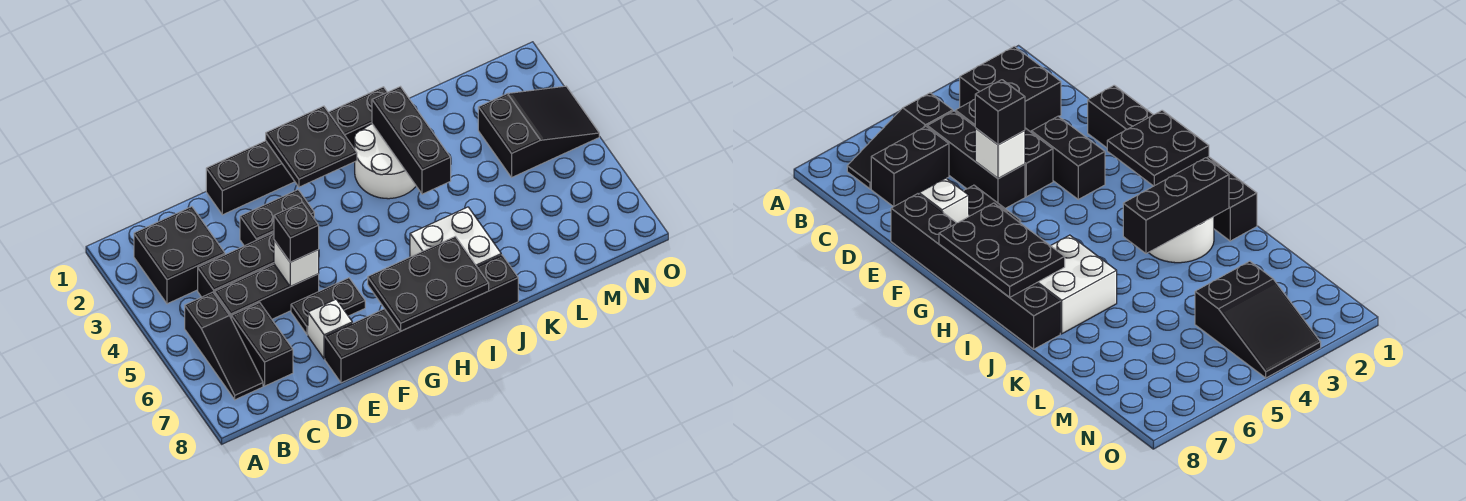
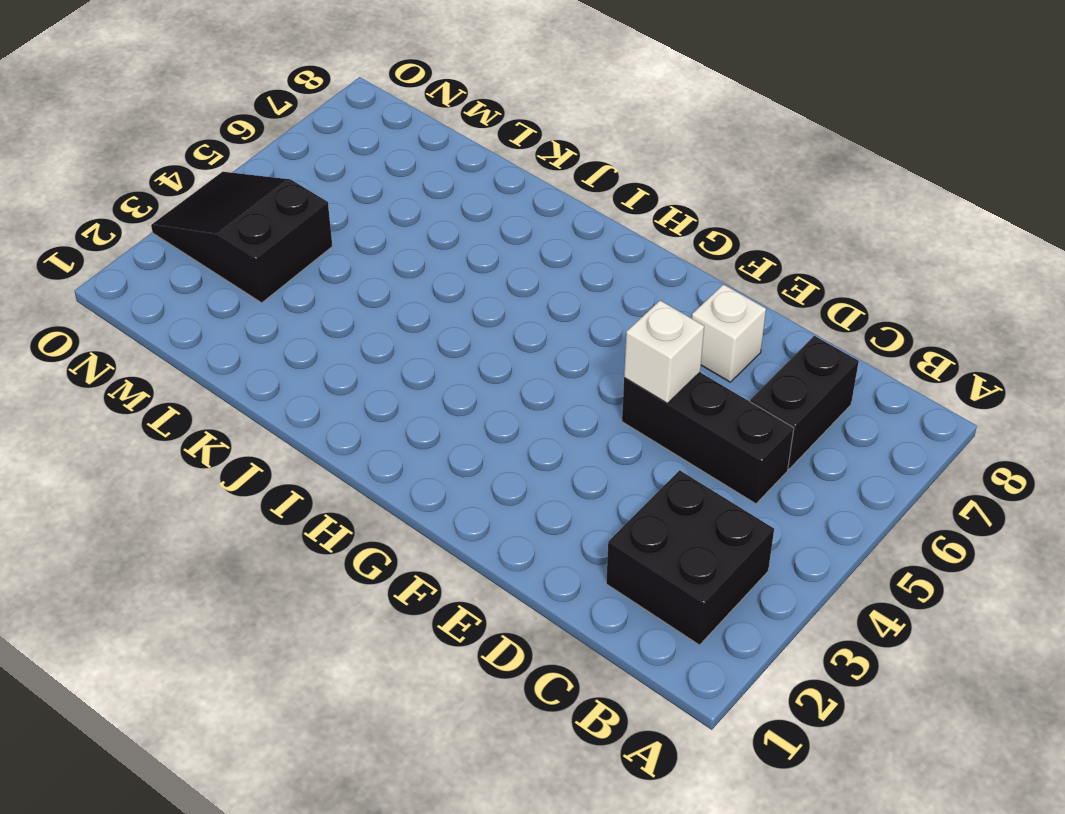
none -> black slope B5:B7 level 1 top 5
none -> black brick C4:E4 level 1
none -> black brick E1:J1 level 1

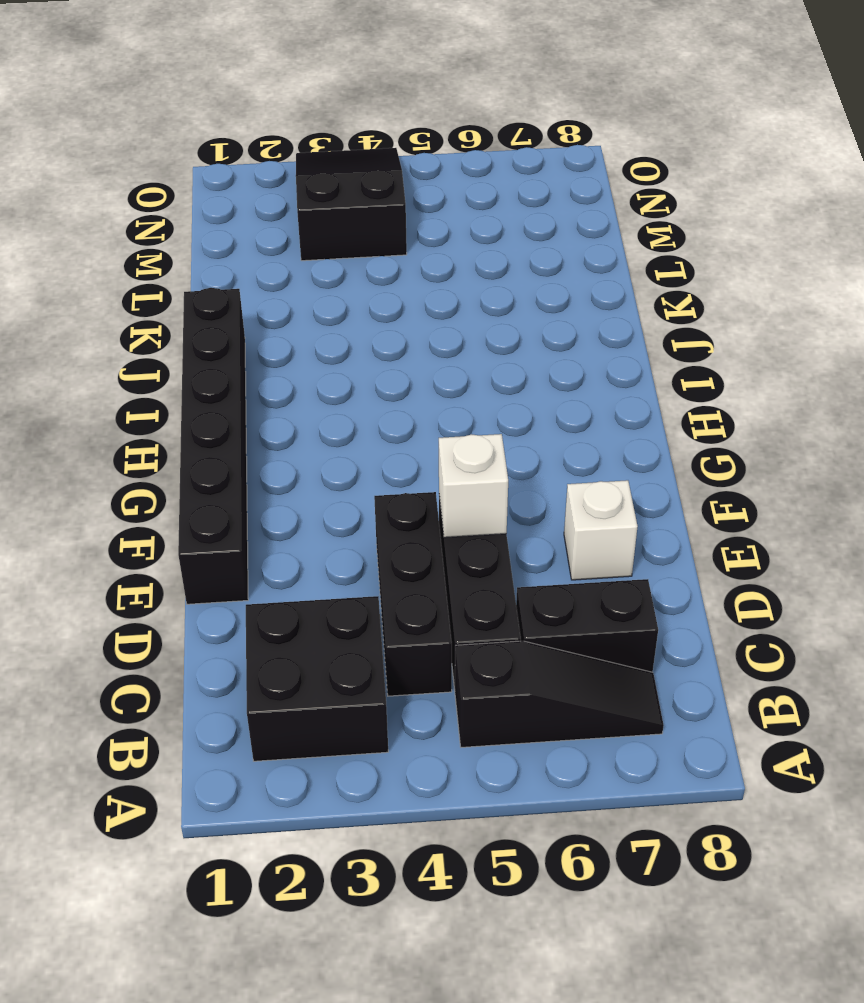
none -> black brick E3:F3 level 1
none -> black plate E6:F6 level 1
none -> black brick E8:J8 level 1

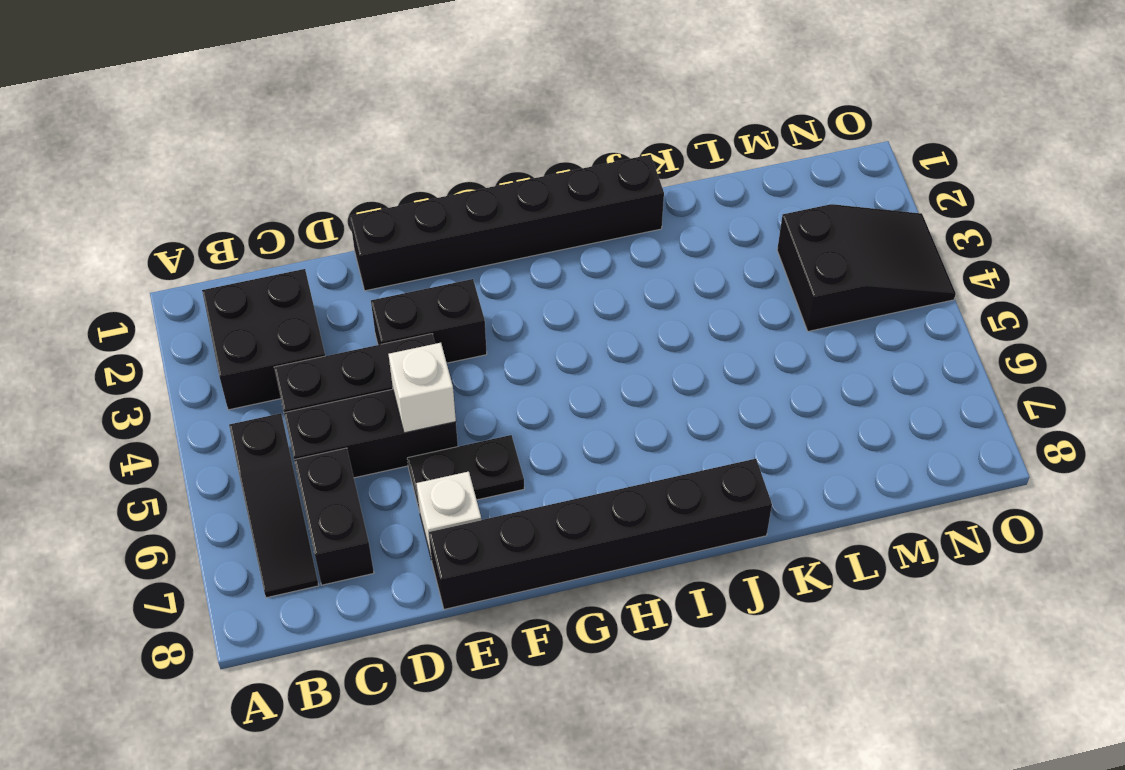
none -> white round brick I2:J3 level 1
none -> white brick I6:J7 level 1
none -> black plate G1:H2 level 2

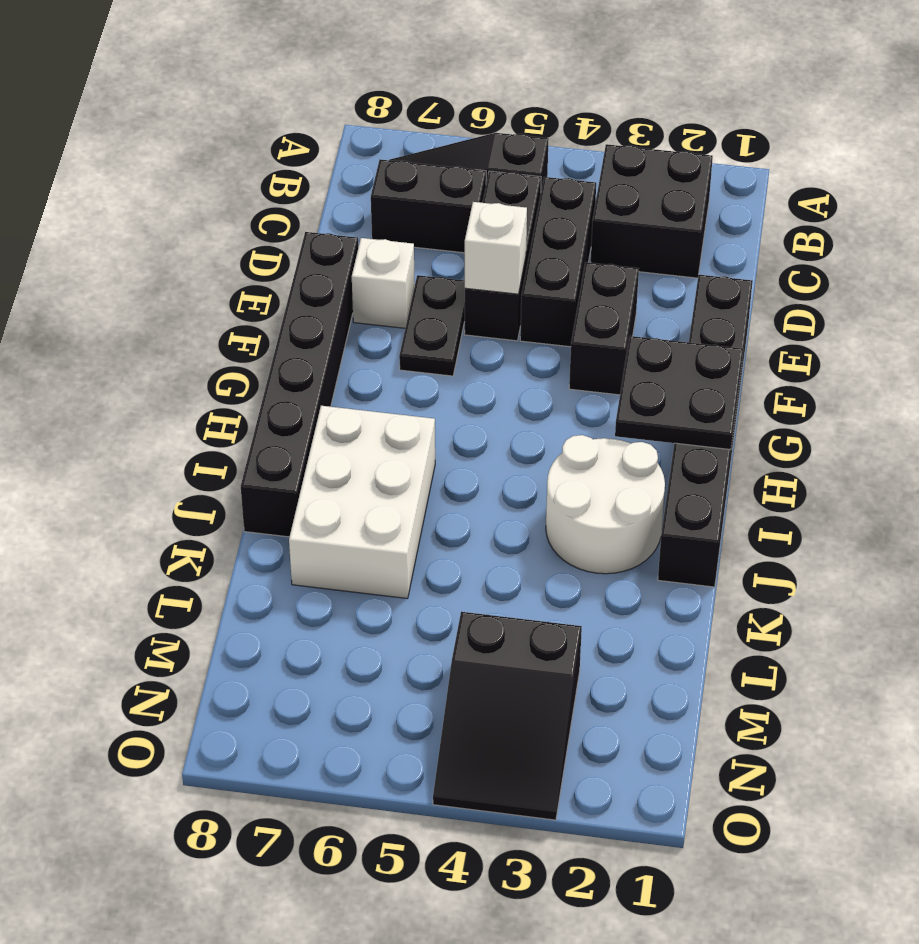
white brick I6:K7 level 1 -> white brick I6:J7 level 1
none -> black plate G7:I8 level 2
none -> black brick J2:J4 level 2
none -> black brick E5 level 3

